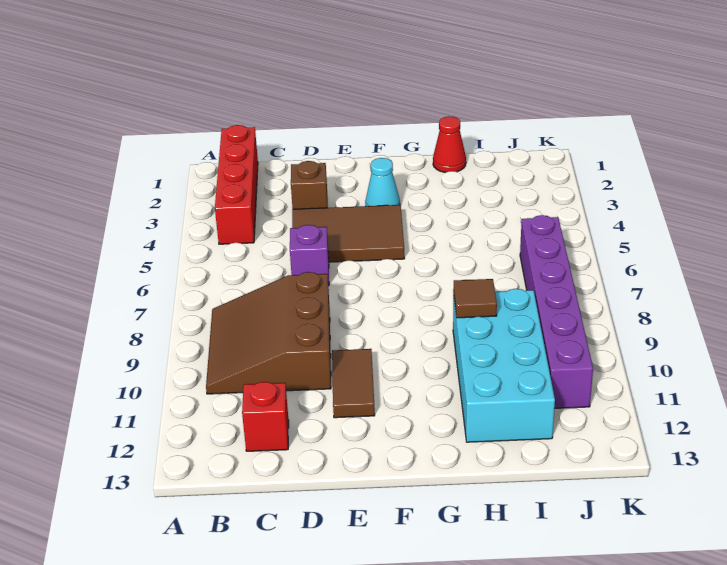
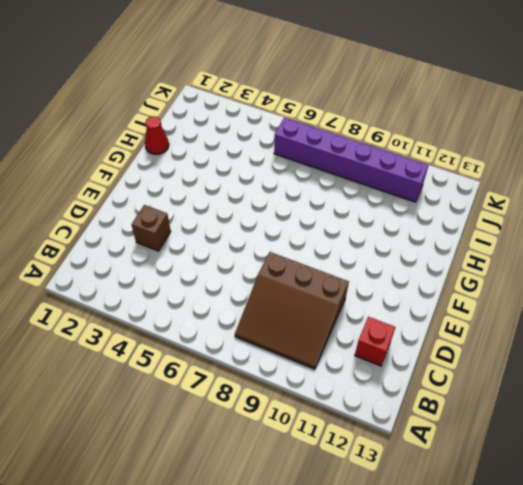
none -> red brick B1:B4 level 1
none -> brown tile D4:F5 level 1
none -> purple brick D6 level 1

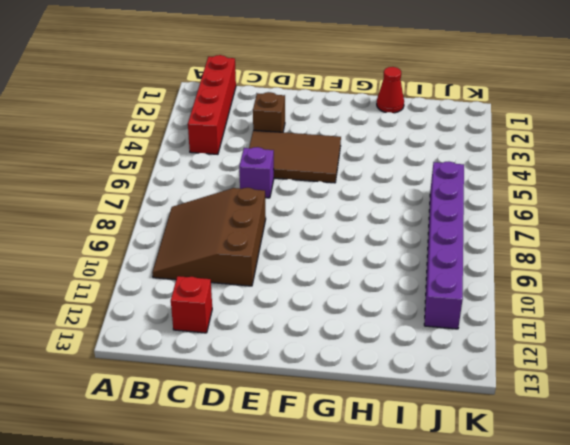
none -> brown tile E10:E11 level 1
none -> cyan cone F3 level 1
none -> cyan brick H9:I12 level 1

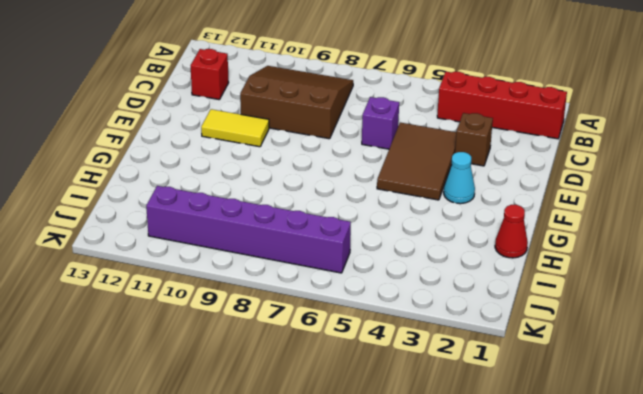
yellow tile E10:E11 level 1 -> brown tile E10:E11 level 1
none -> cyan brick H9:I12 level 1
none -> brown tile H9 level 2

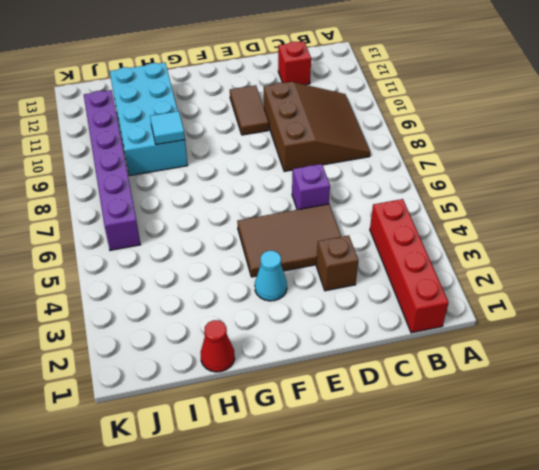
cyan tile H9 level 2 -> brown tile H9 level 2

